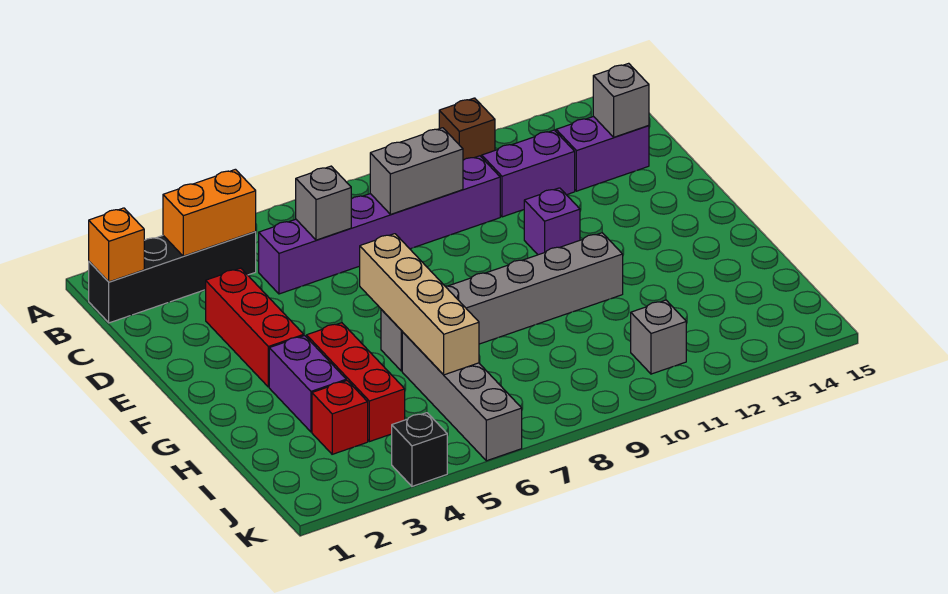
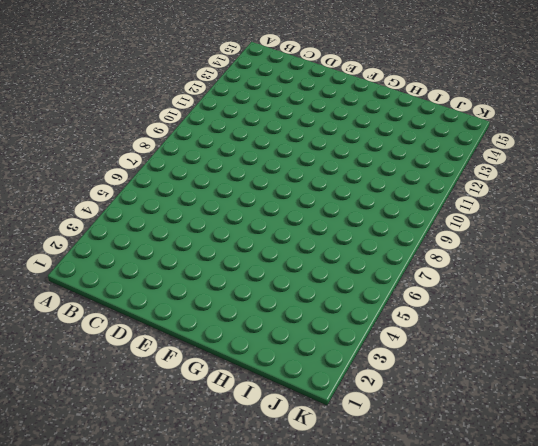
none -> brown brick A11 level 1
none -> black brick B1:B4 level 1
none -> purple brick C5:C10 level 1

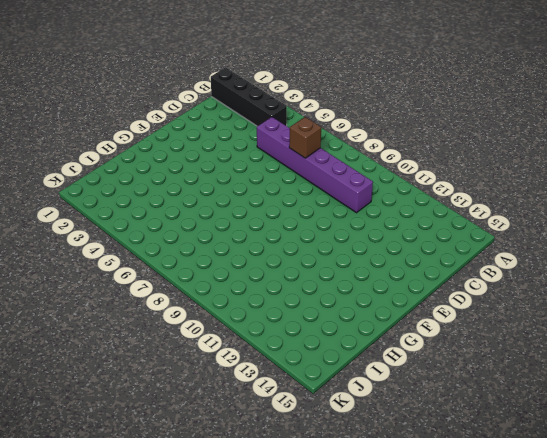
brown brick C7 level 2 -> brown brick A11 level 1
none -> purple brick C11:C12 level 1
none -> purple brick C13:C14 level 1
none -> red brick D3:F3 level 1

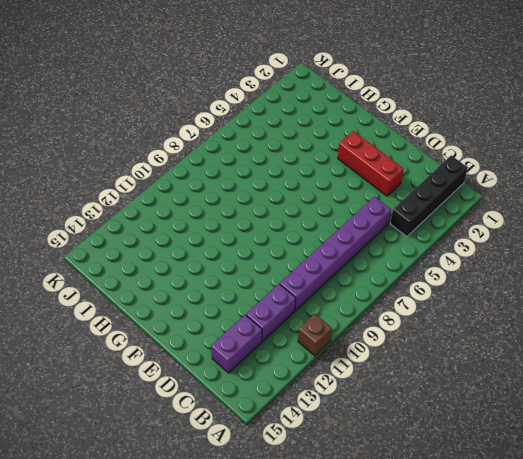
none -> purple brick E11 level 1
none -> purple brick G3:H3 level 1
none -> red brick G4:I4 level 1

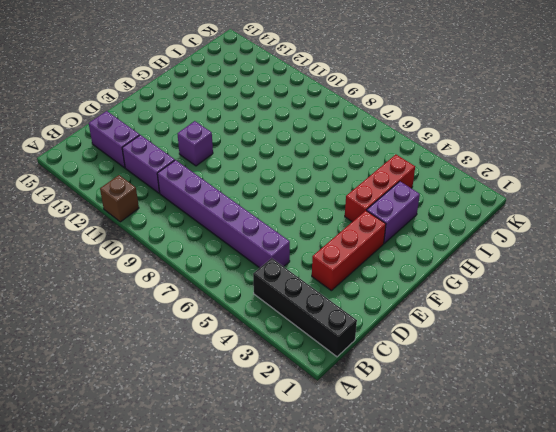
none -> grey brick G6:G11 level 1
none -> grey brick H6:K6 level 1
none -> red brick I3 level 1

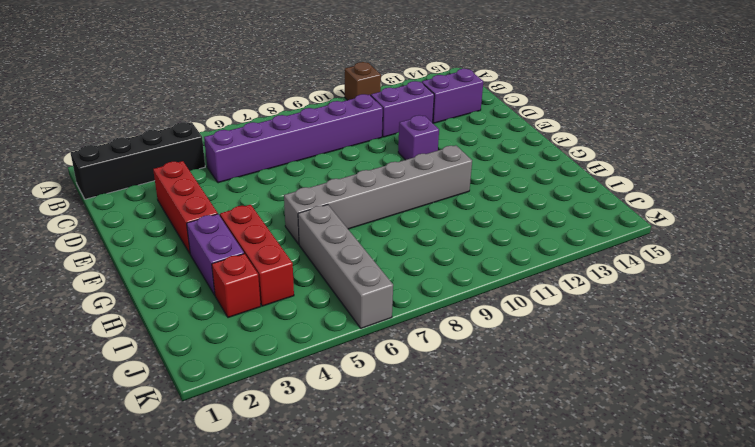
none -> grey brick J11 level 1
none -> black brick K4 level 1
none -> orange brick B1 level 2

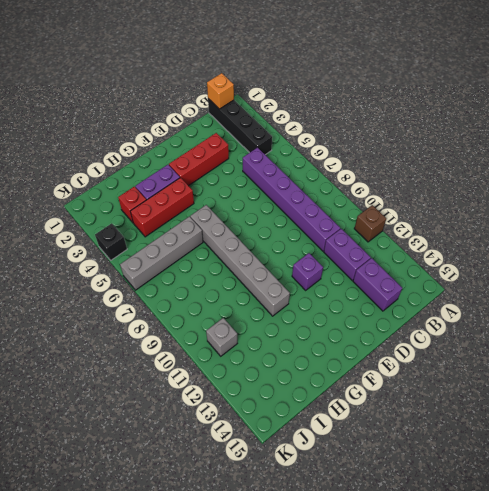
none -> orange brick B3:B4 level 2
none -> grey brick C6 level 2
none -> grey brick C8:C9 level 2

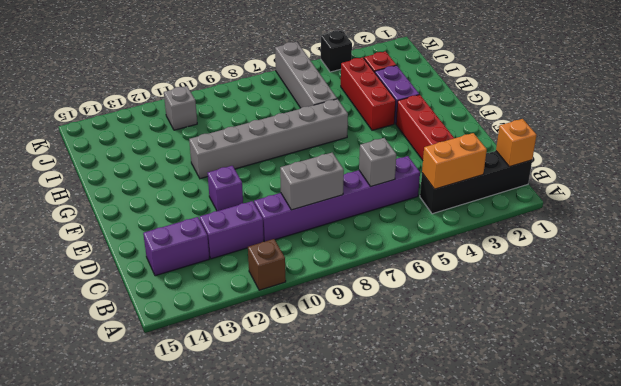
none -> grey brick C14 level 2
none -> tan brick F6:I6 level 2

